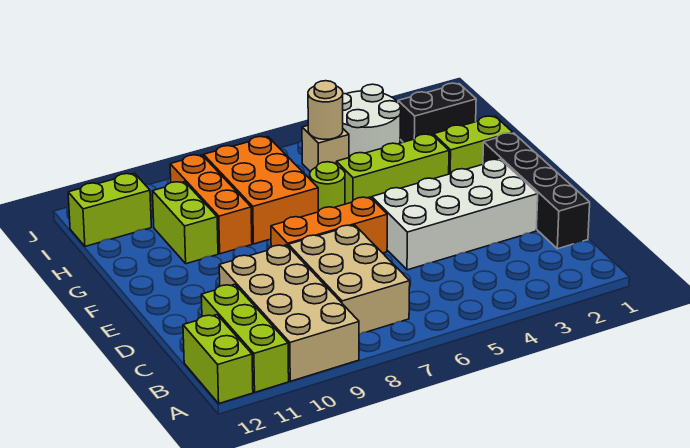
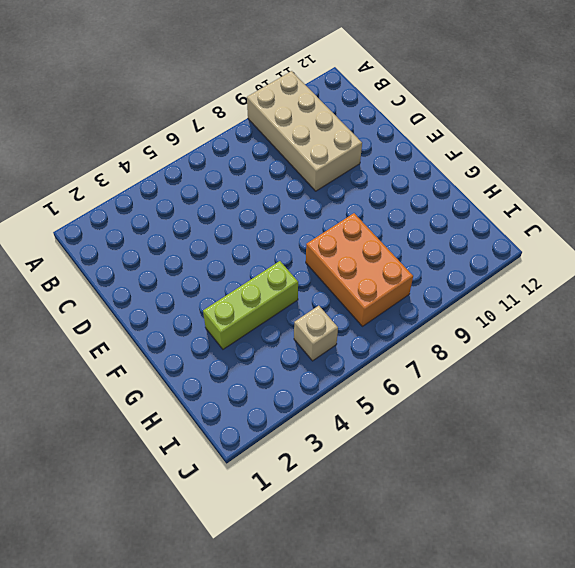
none -> lime brick A11:C11 level 1
none -> lime brick A12:B12 level 1
none -> tan brick B7:D8 level 1

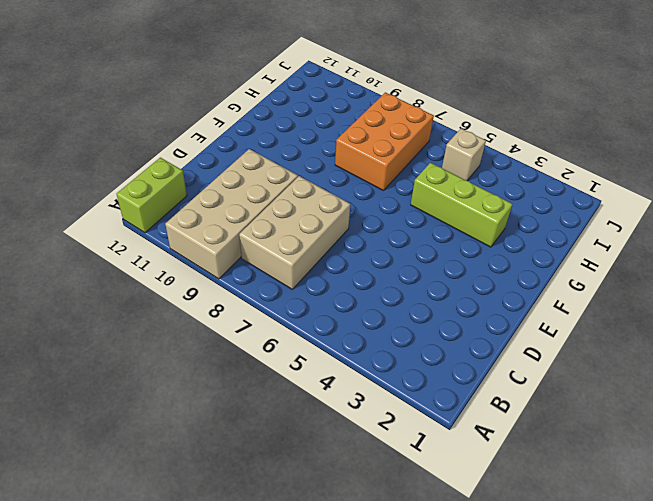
none -> lime brick A11:C11 level 1
none -> black brick C1:F1 level 1
none -> white brick D2:E5 level 1

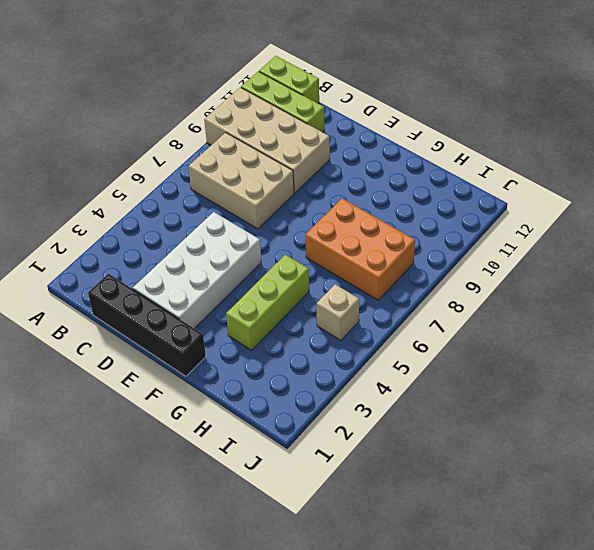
none -> orange brick E6:E8 level 1
none -> lime brick G1:G2 level 1
none -> lime round brick G6 level 1

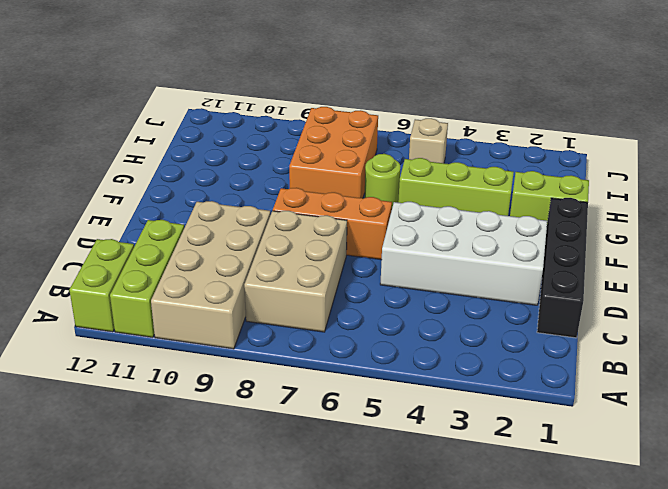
none -> orange brick G9:I9 level 1
none -> lime brick G10:H10 level 1
none -> black brick I1:I2 level 1

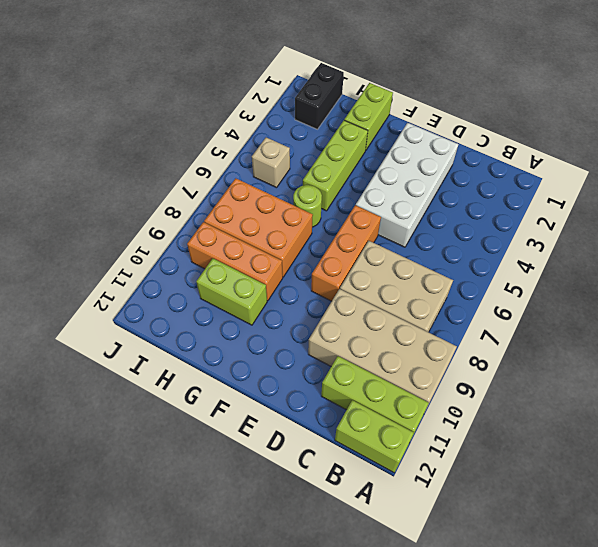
none -> black brick C1:F1 level 1
none -> white round brick I3:J4 level 1
none -> lime brick I11:I12 level 1

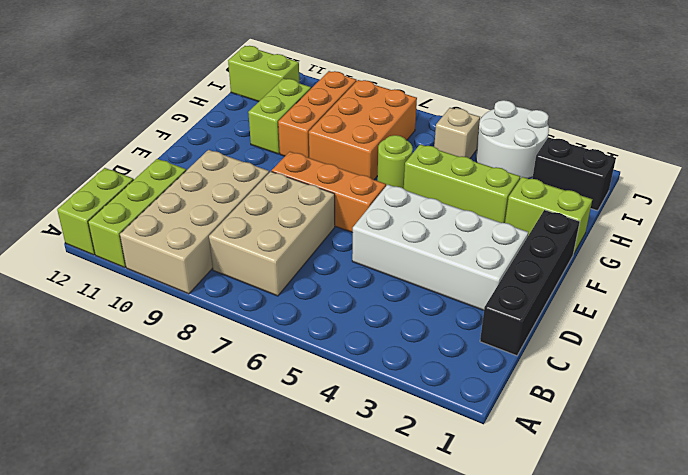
none -> tan round brick I5 level 2

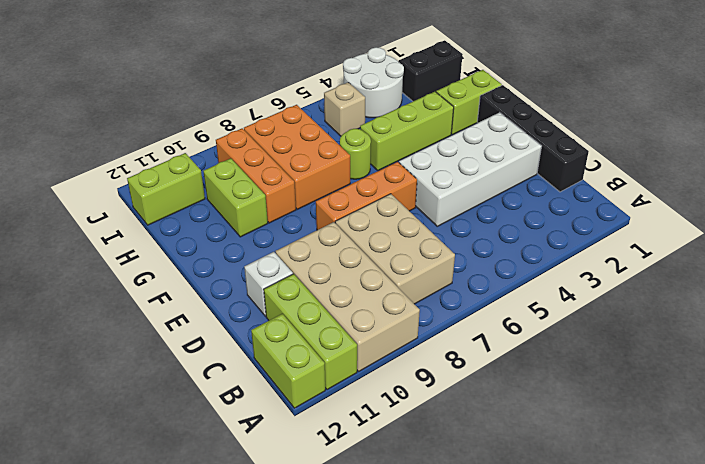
white brick D11 level 1 -> none
none -> tan round brick I5 level 2

